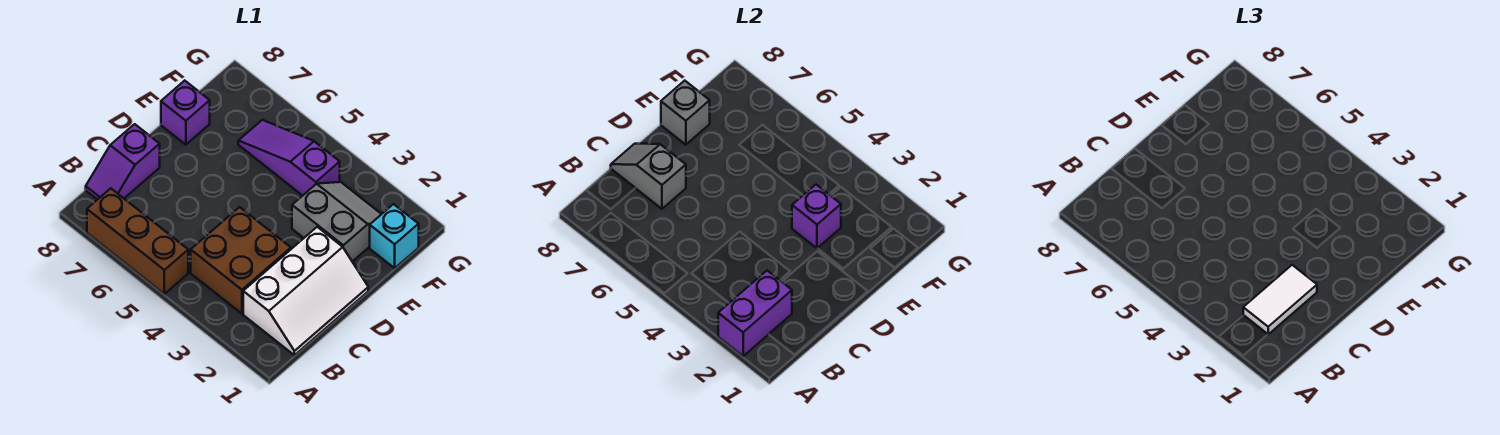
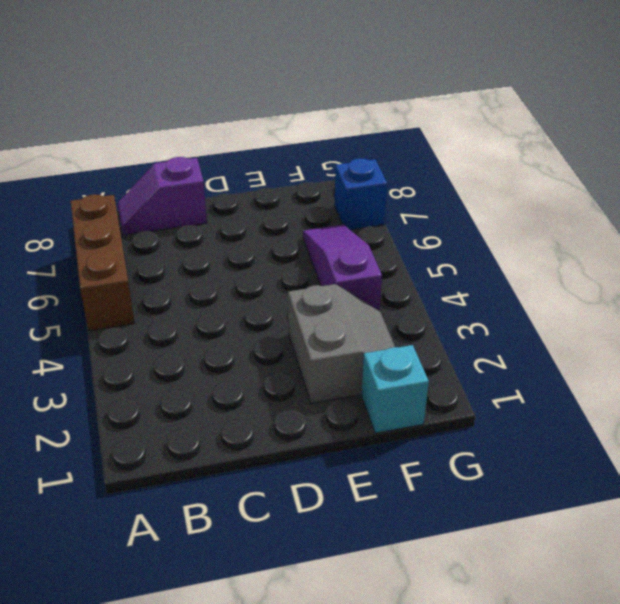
blue brick G7 level 1 -> none
none -> white slope B1:D2 level 1 top 2
none -> brown brick B3:C4 level 1
none -> purple brick E8 level 1

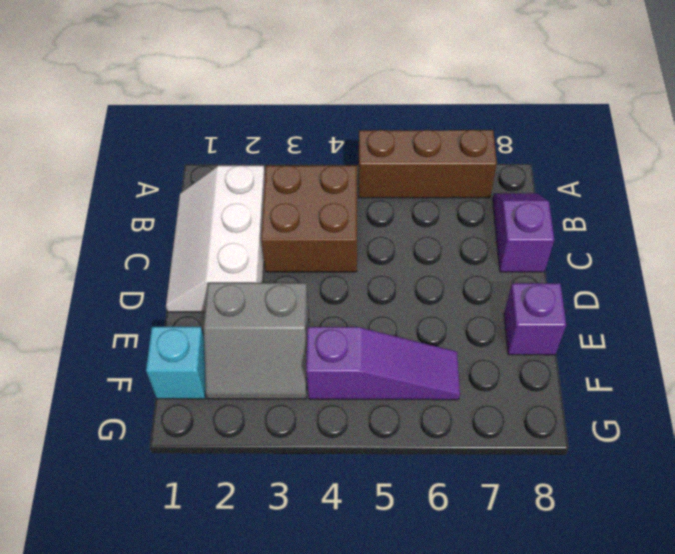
none -> purple brick A2:B2 level 2
none -> grey slope C7:C8 level 2 top 7
none -> purple brick E3 level 2

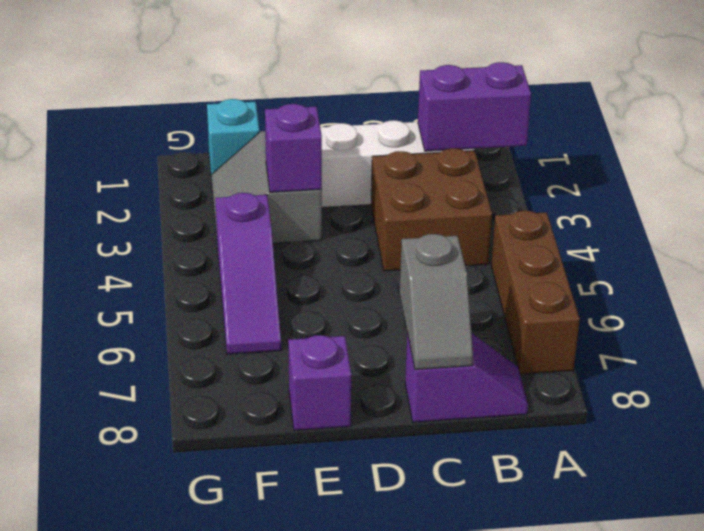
none -> grey brick E8 level 2
none -> white tile B2:C2 level 3

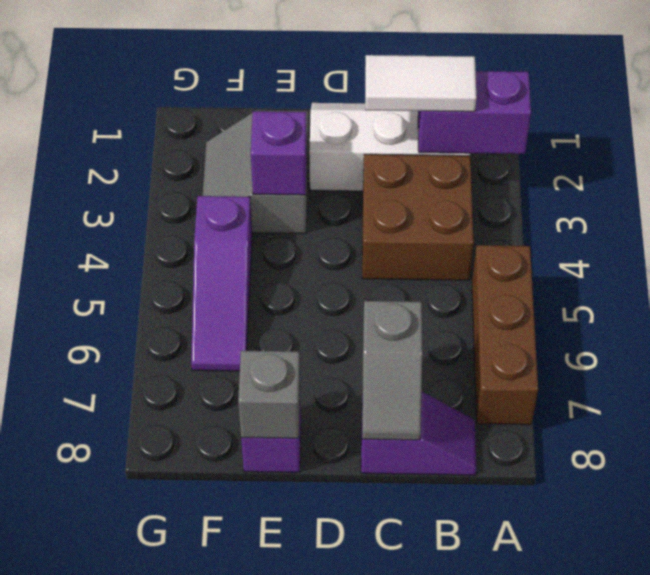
none -> cyan brick F1 level 1

